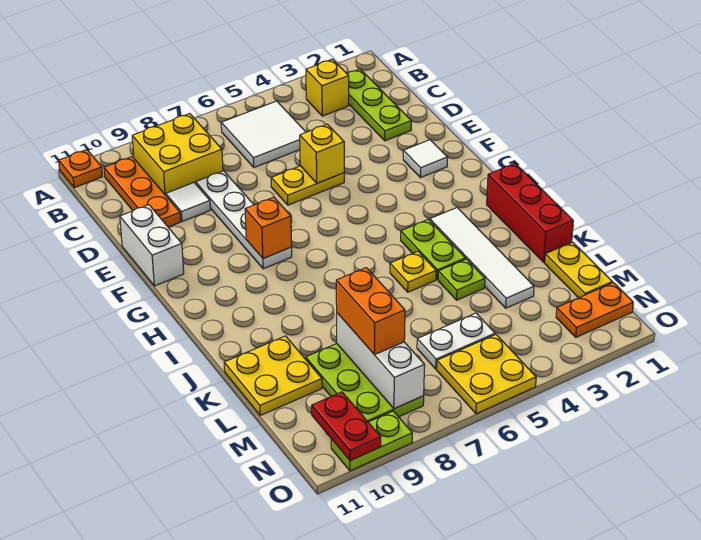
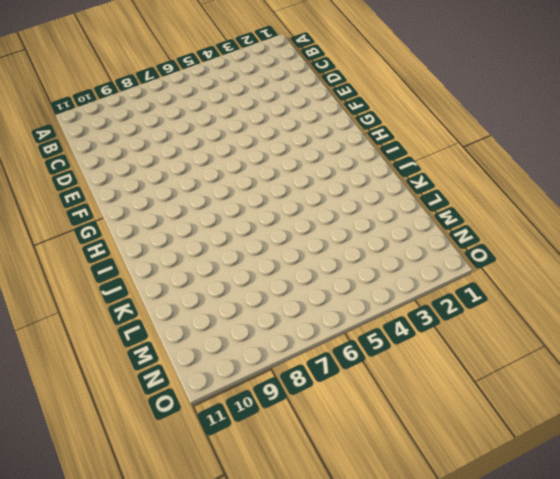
none -> orange plate A11 level 1
none -> lime plate B2:D2 level 1
none -> yellow brick B3 level 1

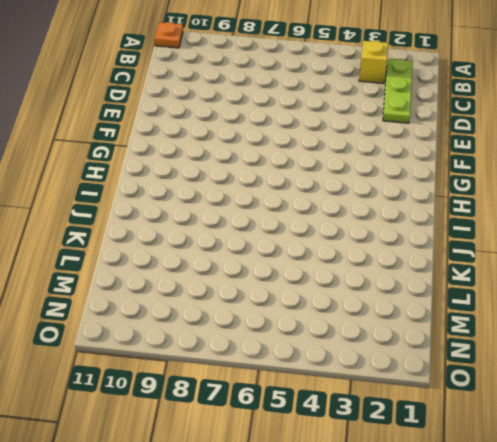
none -> white tile B5:C6 level 1
none -> yellow brick B8:C9 level 1
none -> orange plate B10:D10 level 1

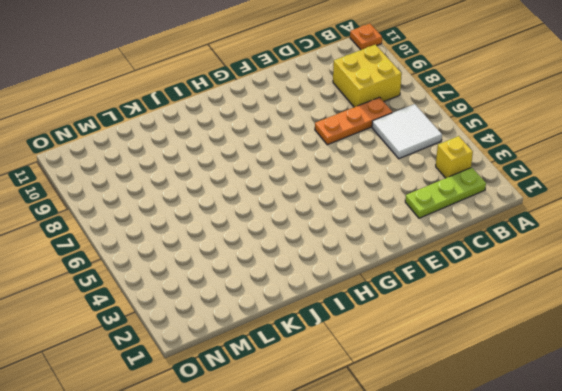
orange plate C7:E7 level 1 -> orange plate B10:D10 level 1
none -> white plate D8:G8 level 1
none -> white tile D9 level 1
none -> yellow plate E5:E6 level 1

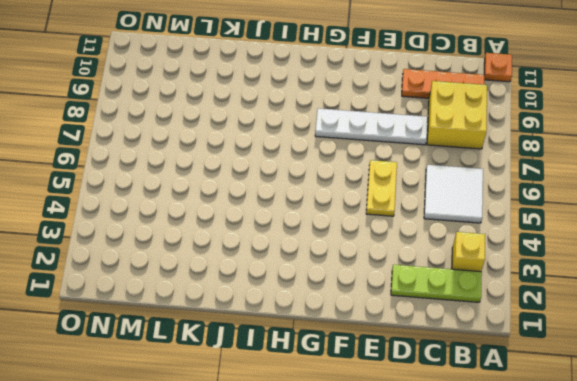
none -> white tile D9 level 1
none -> white brick E11:F11 level 1
none -> white tile F2 level 1

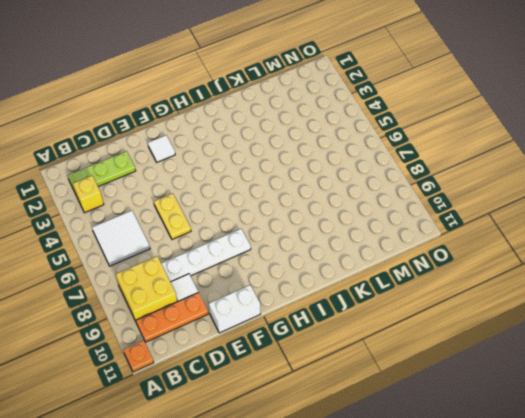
none -> red brick I1:K1 level 1
none -> white tile I3:L3 level 1
none -> lime plate I4:J4 level 1

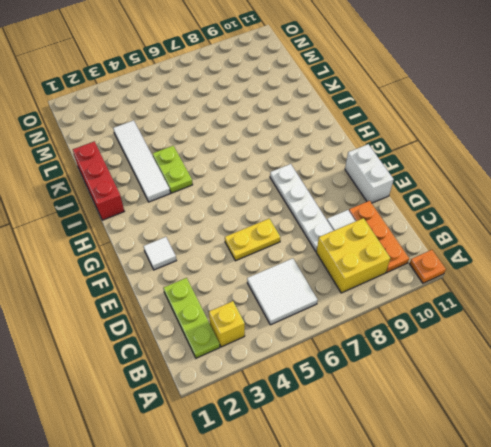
none -> yellow plate J5 level 1
none -> lime plate K4 level 1
none -> yellow plate K10:L11 level 1

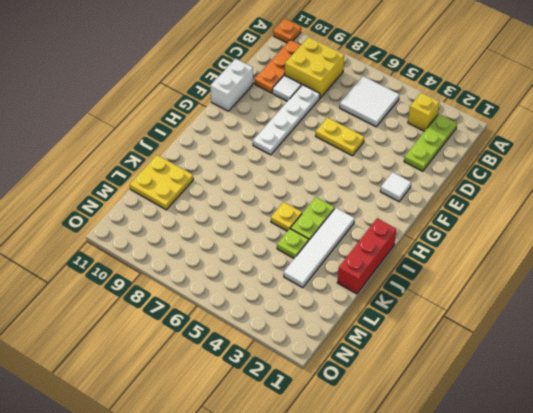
none -> yellow plate L1:M1 level 1
none -> lime plate L8:N9 level 1
none -> white plate M5:M6 level 1

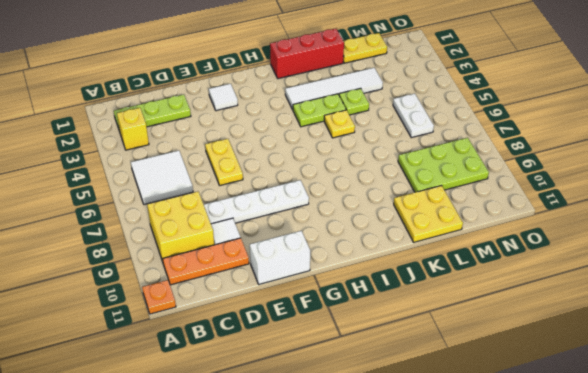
none -> orange plate N1:N2 level 1
none -> yellow plate N5:O6 level 1
none -> lime plate O9:O10 level 1

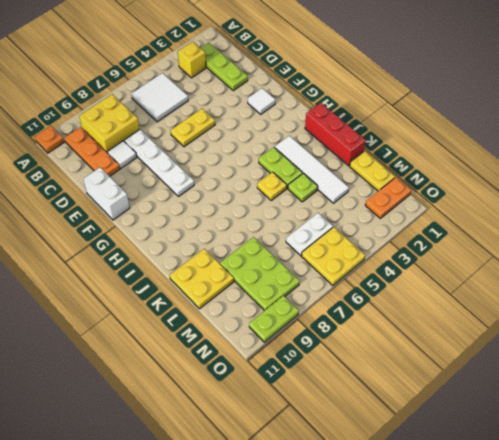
none -> yellow brick E5 level 2
none -> orange brick G8 level 2
none -> white brick L8:N8 level 2

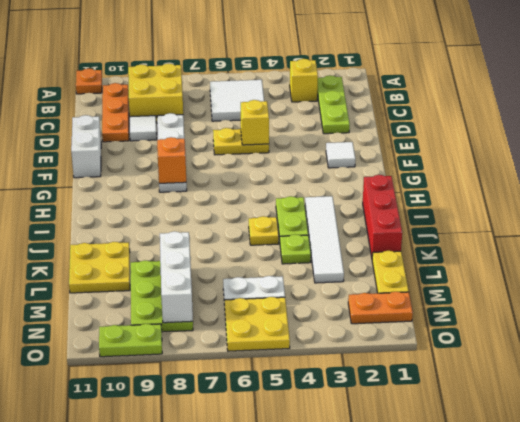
none -> red plate N10:O10 level 2
none -> orange brick L8:M8 level 3

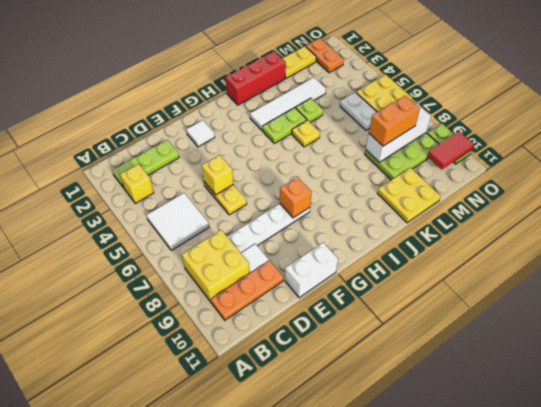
red tile N10:O10 level 2 -> red plate N10:O10 level 2
none -> orange plate A11 level 1

